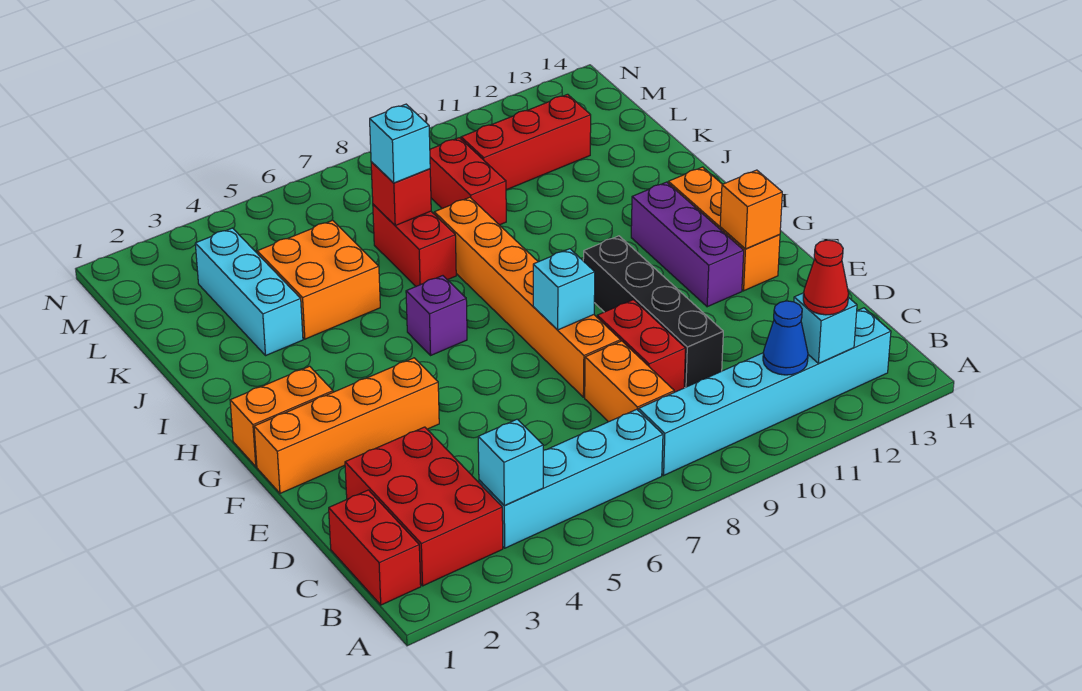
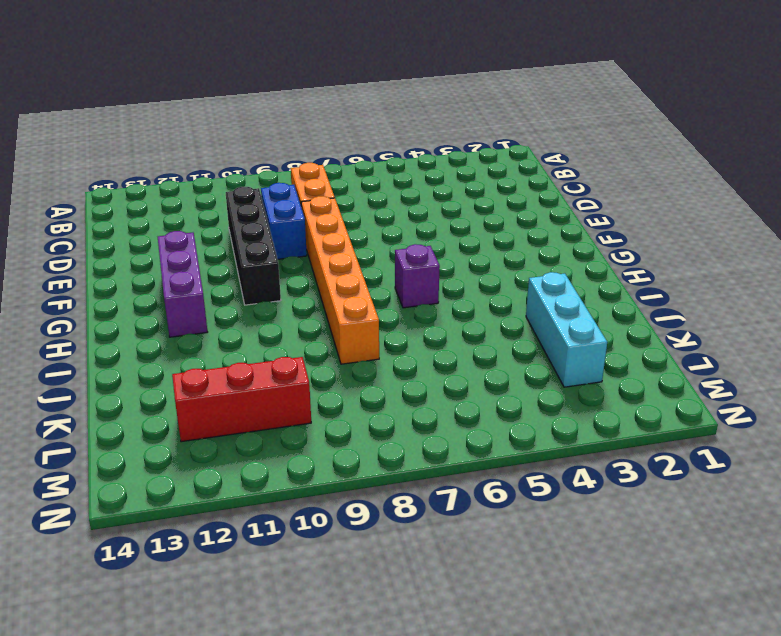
blue brick D9:E9 level 1 -> red brick D9:E9 level 1
none -> red brick B1:C1 level 1
none -> red brick B2:D3 level 1
none -> cyan brick B4:B7 level 1

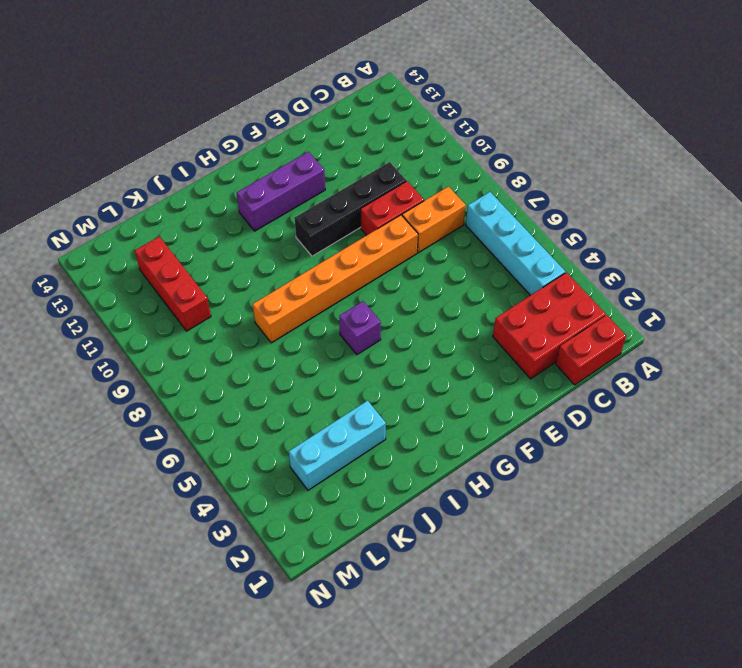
none -> cyan brick B8:B13 level 1
none -> orange brick F1:F4 level 1
none -> orange brick F13:H13 level 1

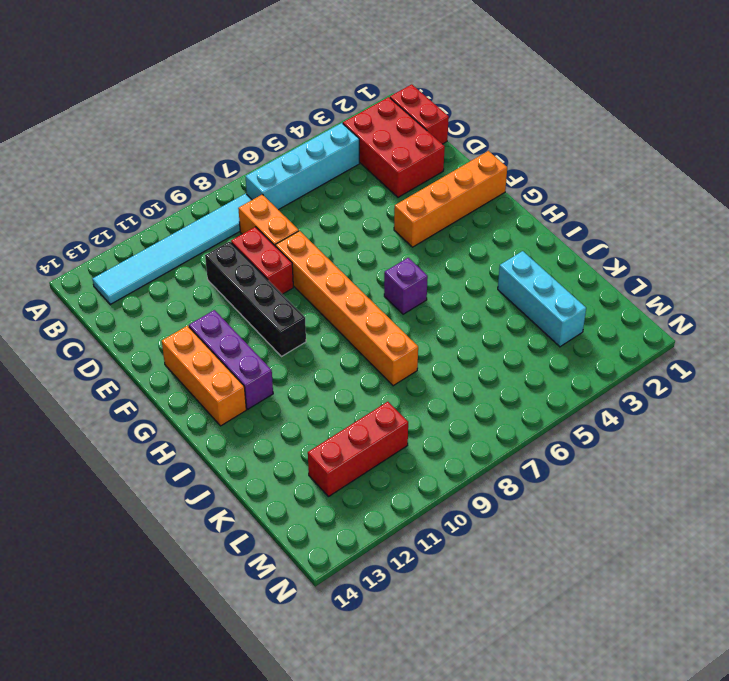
cyan tile B8:B13 level 1 -> cyan brick B8:B13 level 1
none -> orange brick G1:G2 level 1
none -> orange brick J4:K5 level 1
none -> red brick J7:K7 level 1

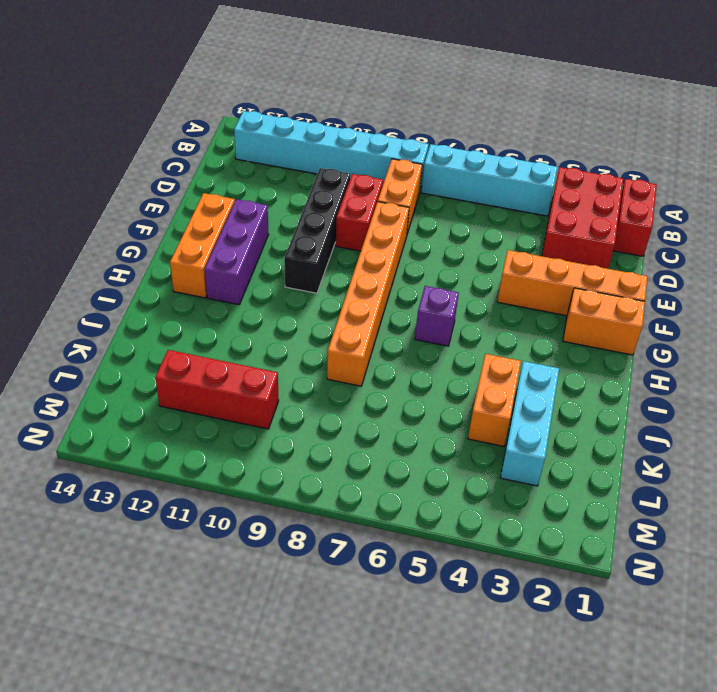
orange brick J4:K4 level 1 -> orange brick J4:K5 level 1
none -> red brick J7:K7 level 1
none -> red brick K9:L9 level 1
none -> cyan brick B4 level 2

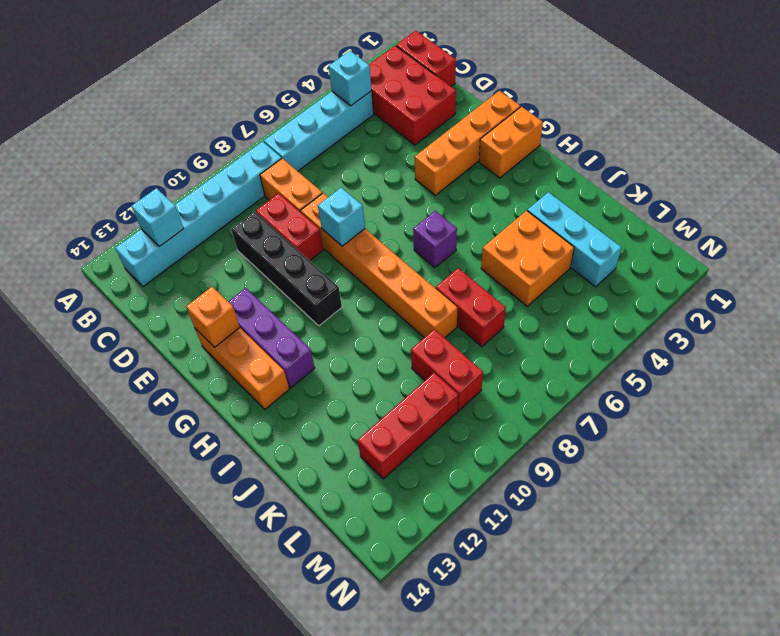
none -> blue cone B11 level 2
none -> red brick K7 level 2
none -> red cone B12 level 3

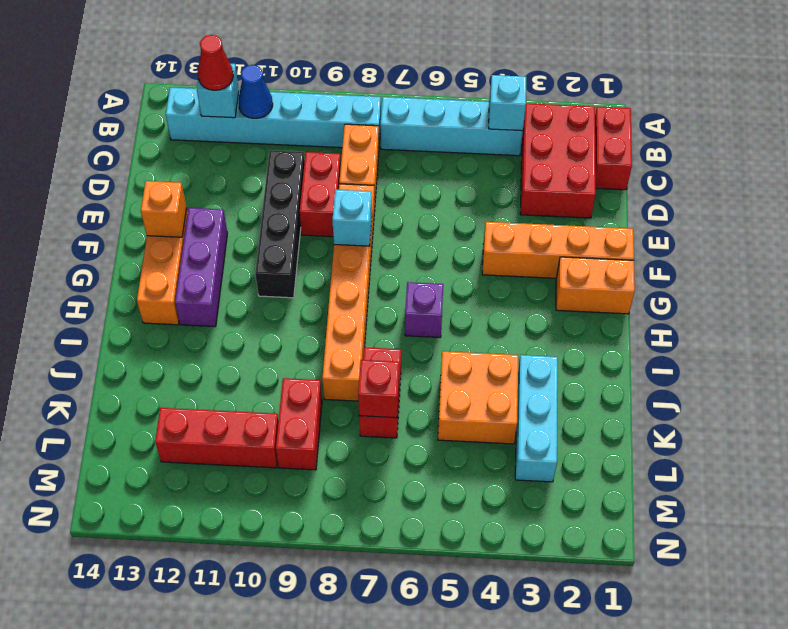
none -> cyan brick K7 level 3

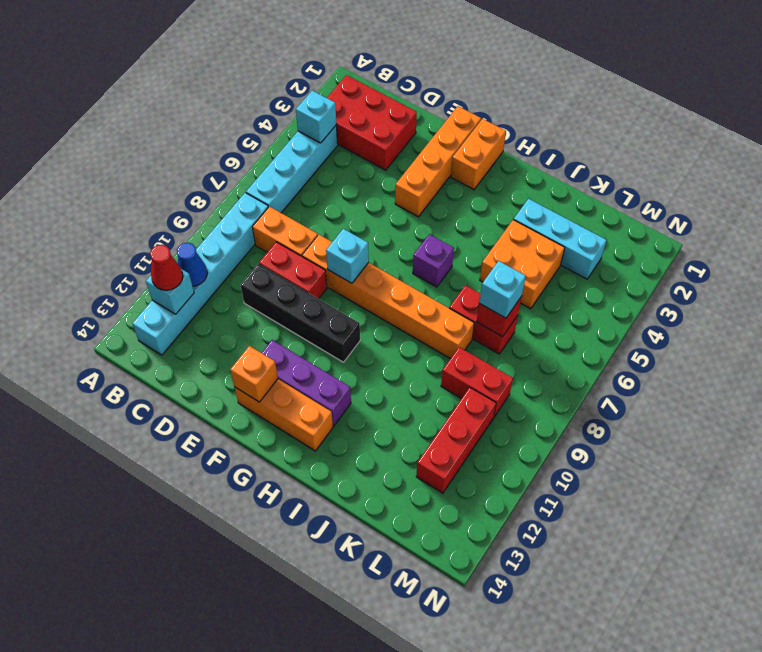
none -> red brick B1:C1 level 1

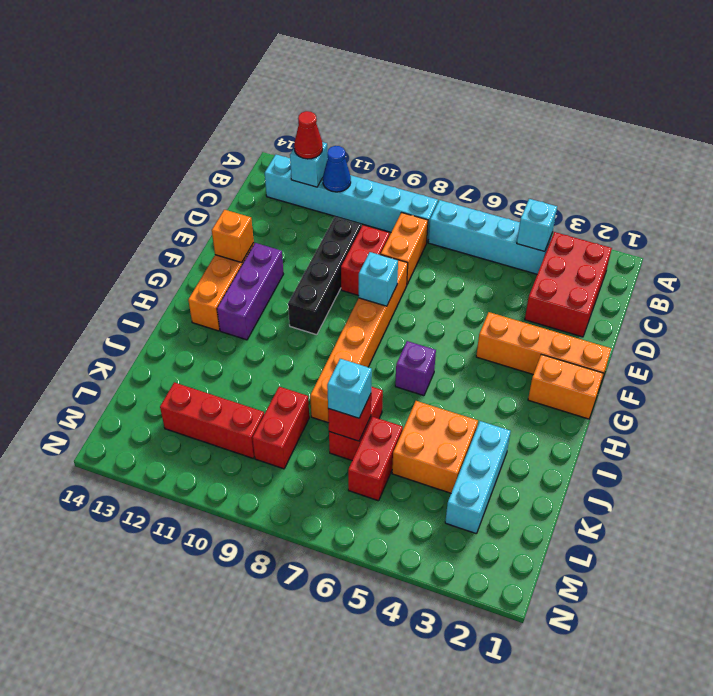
red brick K6:L6 level 1 -> red brick B1:C1 level 1

